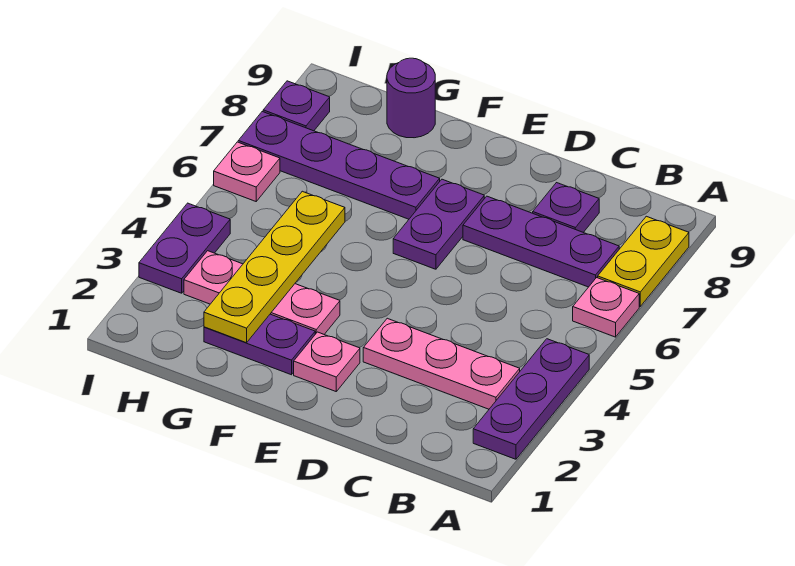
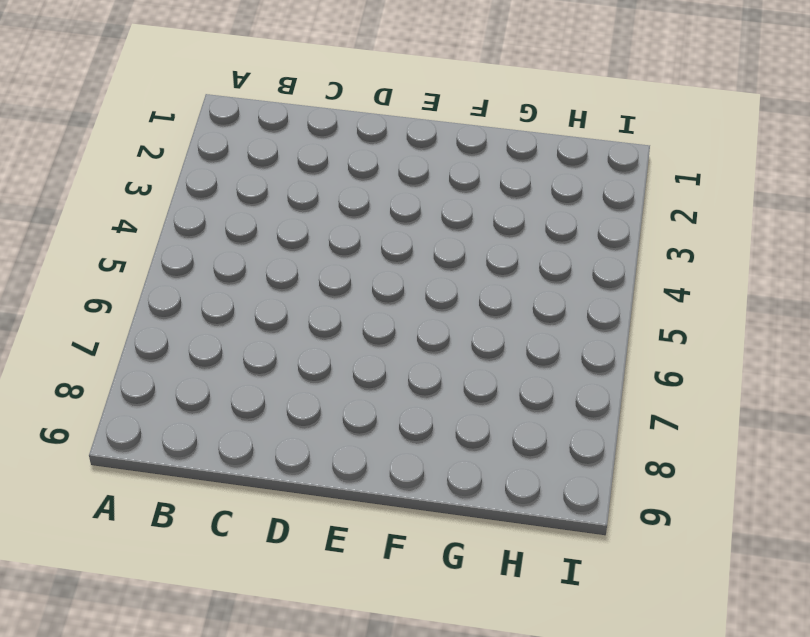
none -> purple plate A2:A4 level 1
none -> pink plate A6 level 1
none -> yellow plate A7:A8 level 1

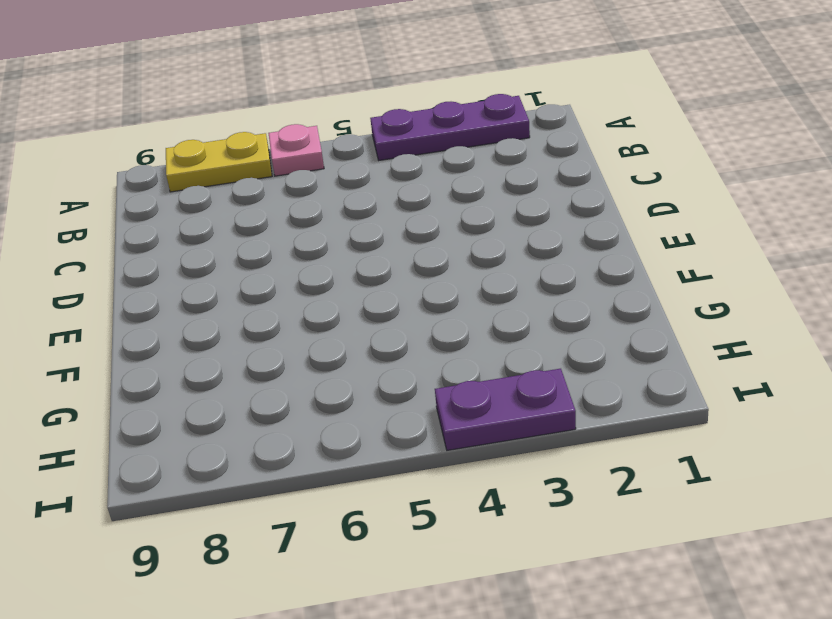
none -> pink plate B3:D3 level 1
none -> purple plate B7:D7 level 1
none -> purple plate C8 level 1

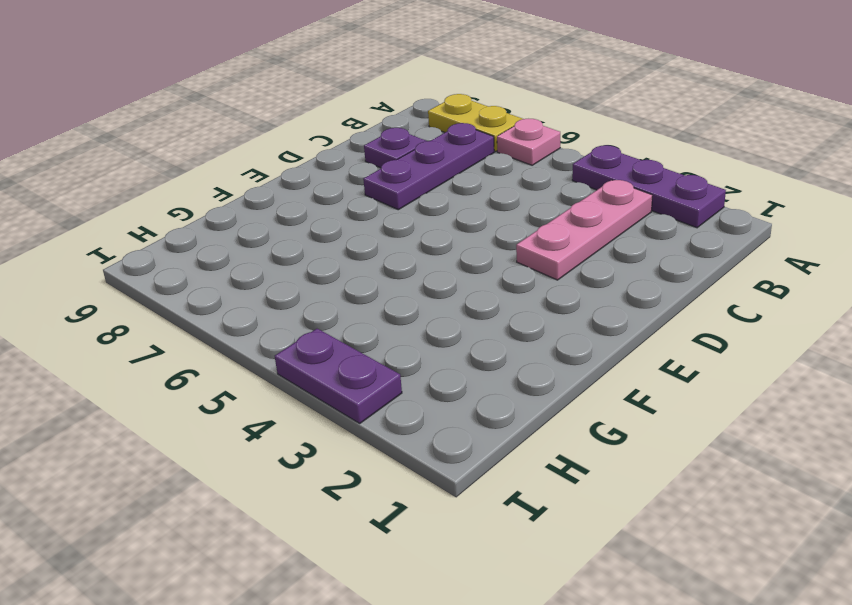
none -> pink plate E2 level 1
none -> purple plate E6:E7 level 1
none -> purple plate F2:G2 level 1

